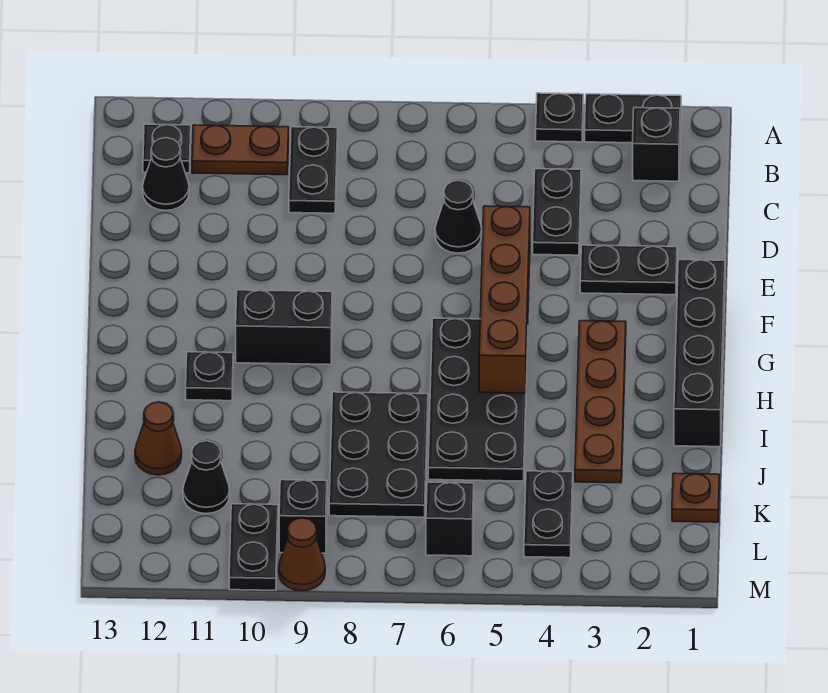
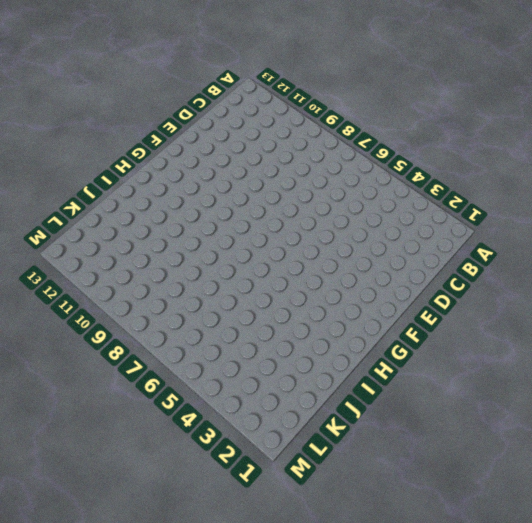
none -> black plate A2:A3 level 1
none -> black plate A4 level 1
none -> black brick B2 level 1

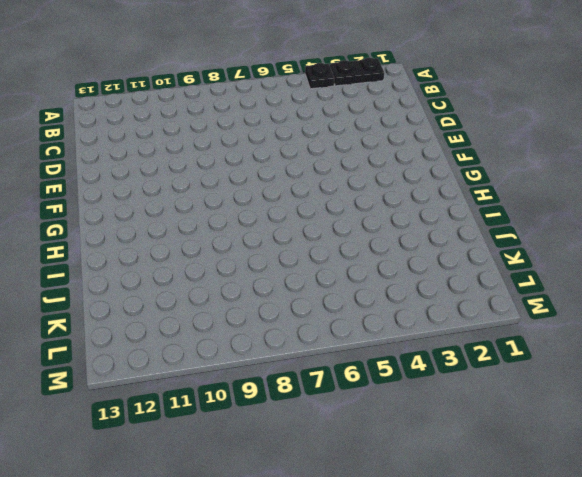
none -> black brick B2 level 1
none -> black plate B9:C9 level 1
none -> brown plate B10:B11 level 1

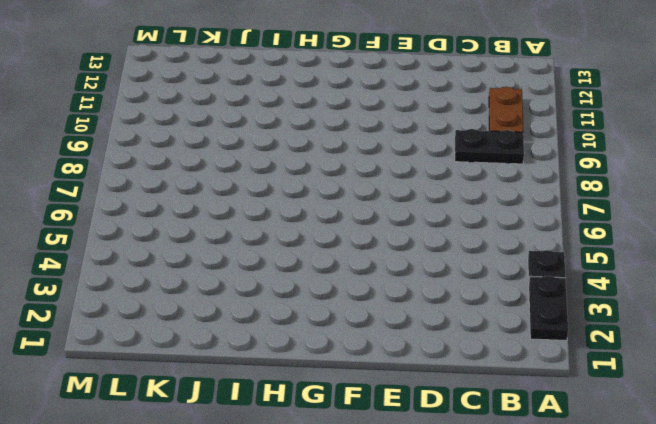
none -> black brick B2 level 1
none -> black plate B12 level 1
none -> black plate C4:D4 level 1

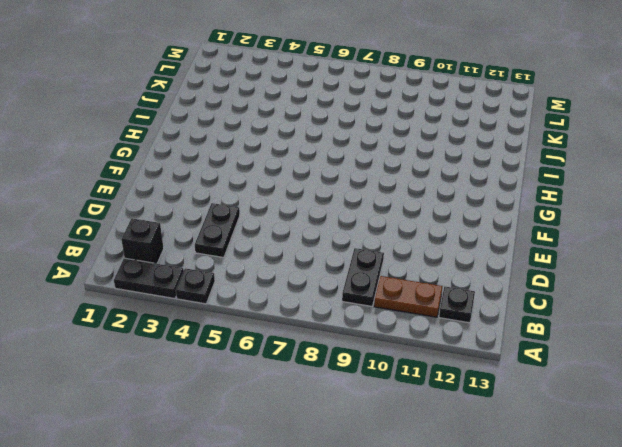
none -> black cone C12 level 1
none -> black cone D6 level 1
none -> black plate E2:E3 level 1

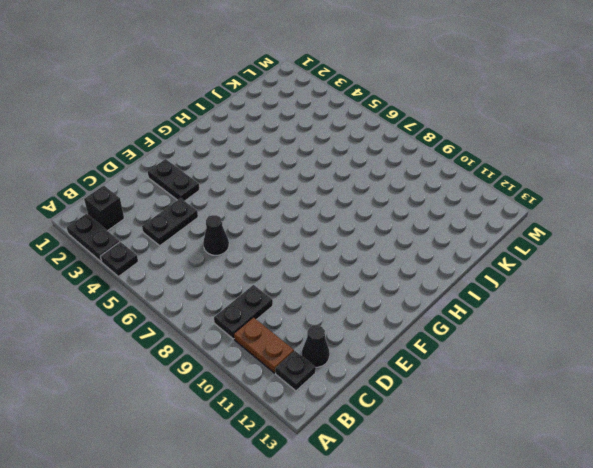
none -> black brick F1:I1 level 1
none -> brown plate G3:J3 level 1
none -> black plate G5:J6 level 1

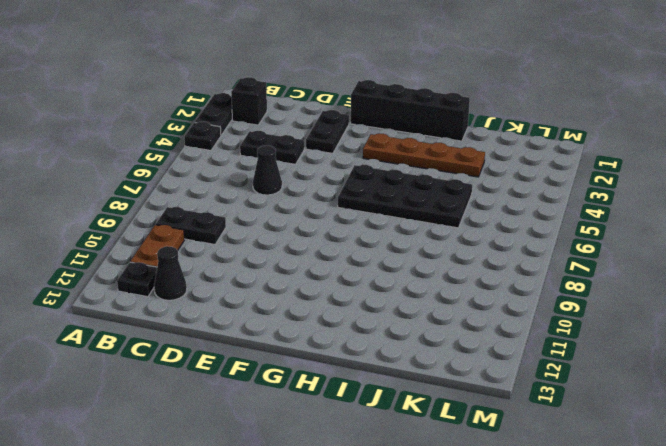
none -> black brick G9:G10 level 1
none -> black plate H11 level 1
none -> black plate I7:K8 level 1

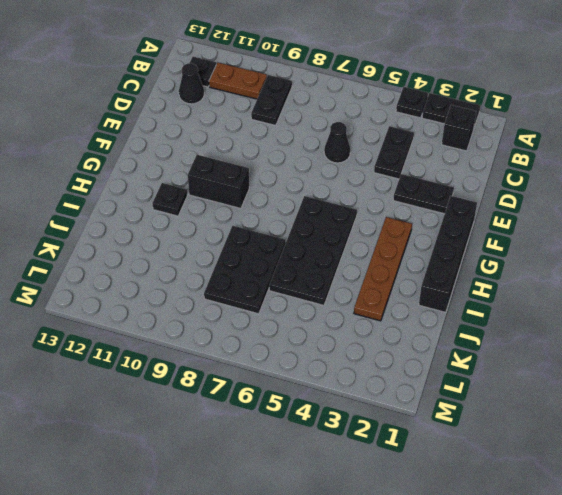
none -> brown cone J12 level 1
none -> brown plate K1 level 1
none -> black plate K4:L4 level 1

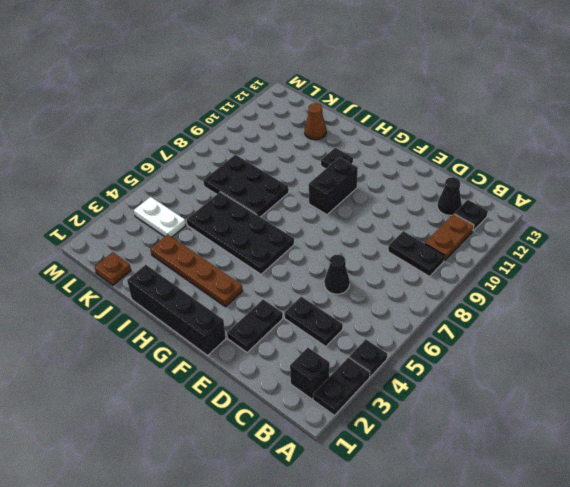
white plate K4:L4 level 1 -> black plate K4:L4 level 1
none -> black cone K11 level 1
none -> black brick L6 level 1
none -> black brick L9 level 1

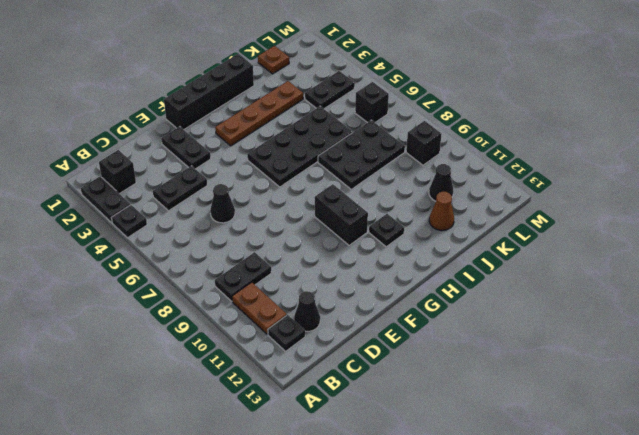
none -> black plate L10:M10 level 1
none -> brown cone M9 level 1
none -> brown brick E5:H5 level 2

